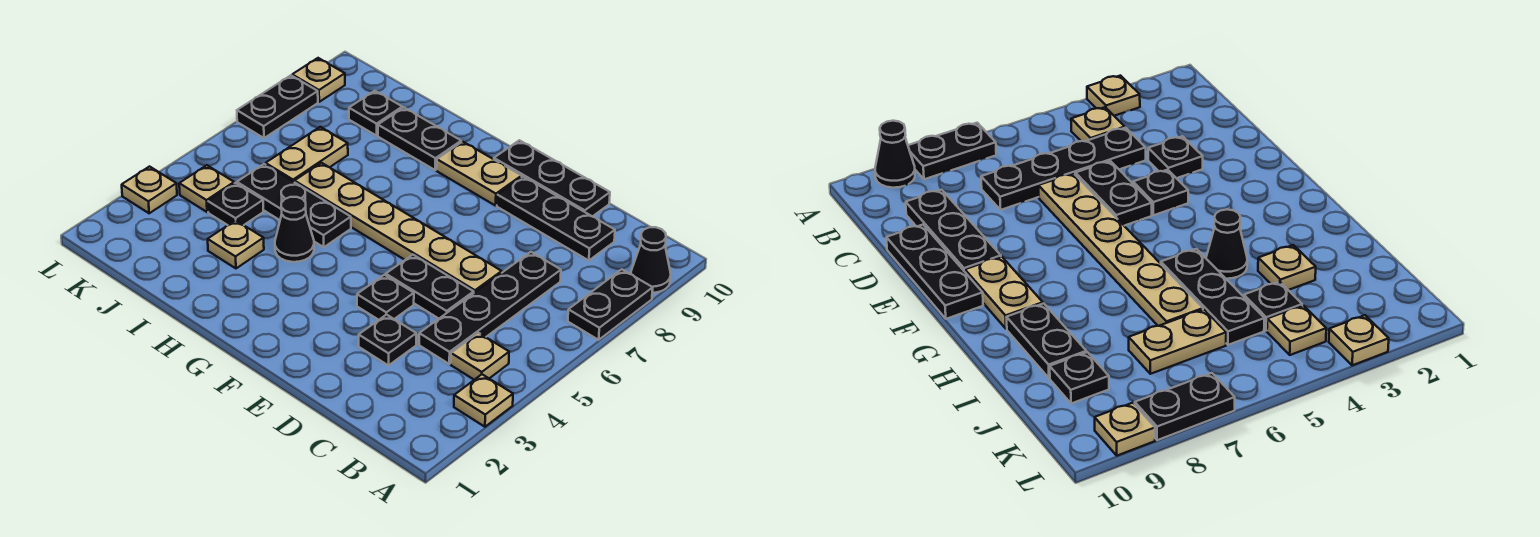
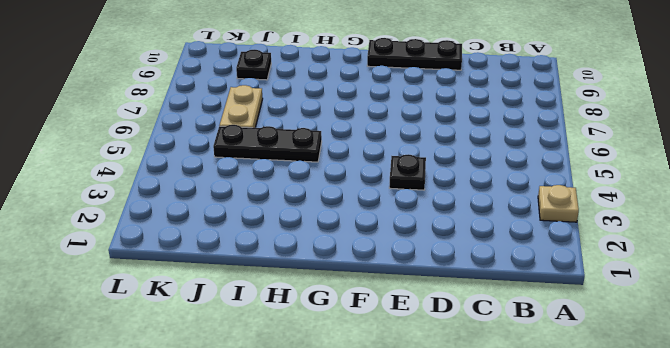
none -> black plate A7:A8 level 1
none -> black cone A9 level 1
none -> tan plate B4 level 1

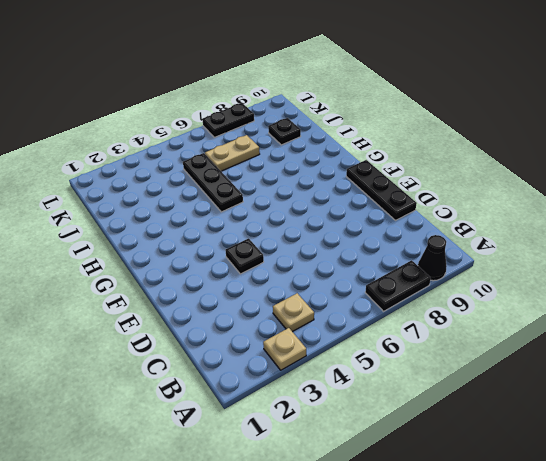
none -> black plate C4:C7 level 1
none -> black plate C9:E9 level 1
none -> black plate D3 level 1

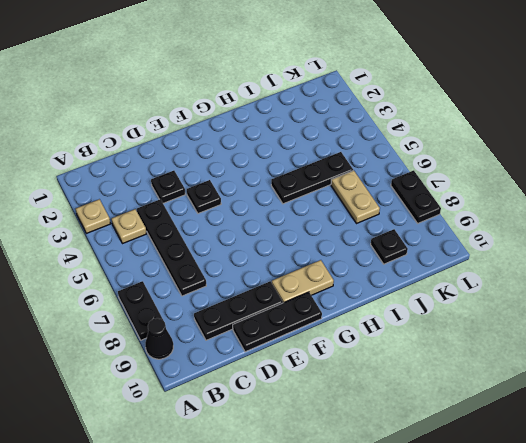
none -> black plate D5:E5 level 1
none -> tan plate D6:I6 level 1
none -> black cone H4 level 1

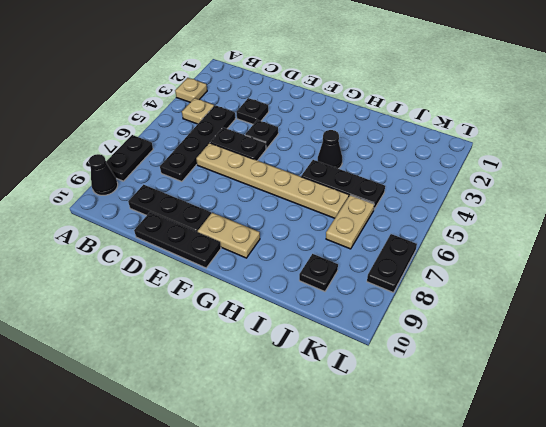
none -> black plate H9:I9 level 1
none -> tan plate I3 level 1
none -> black plate J4 level 1

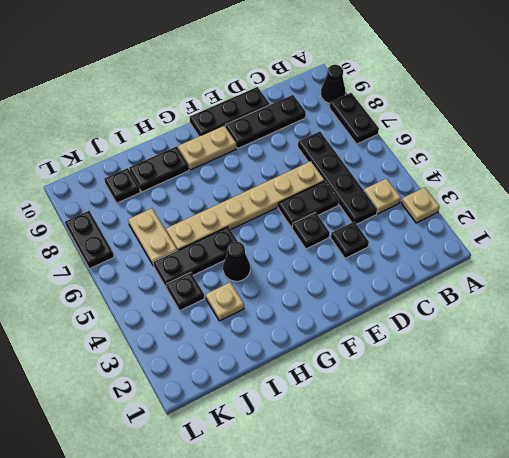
none -> tan plate K4 level 1
none -> tan plate L3 level 1
none -> tan plate L9 level 1

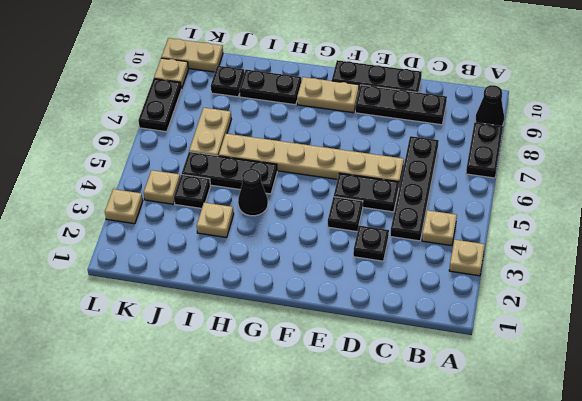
tan plate K10:L10 level 1 -> none

